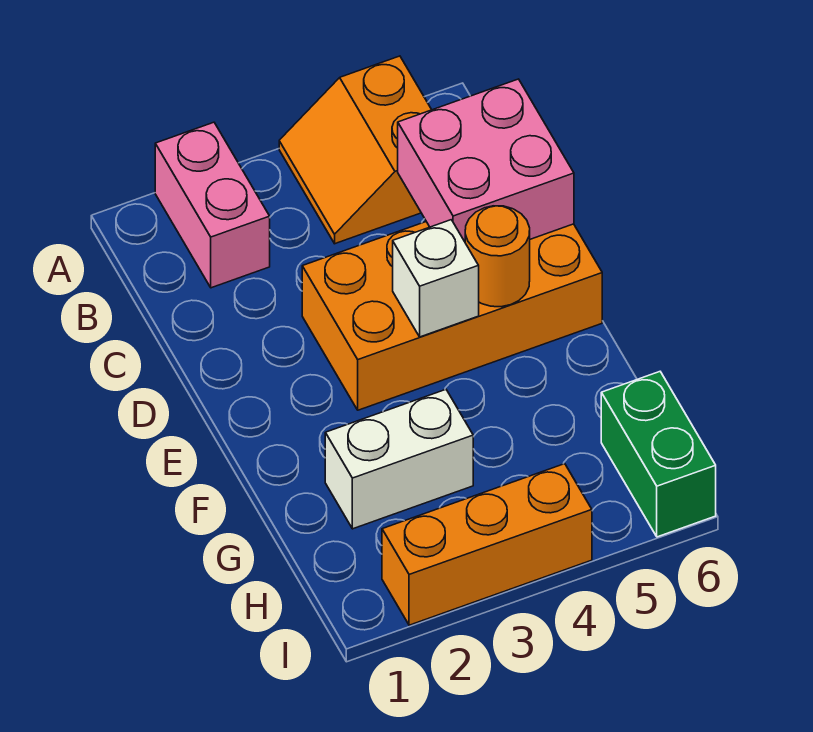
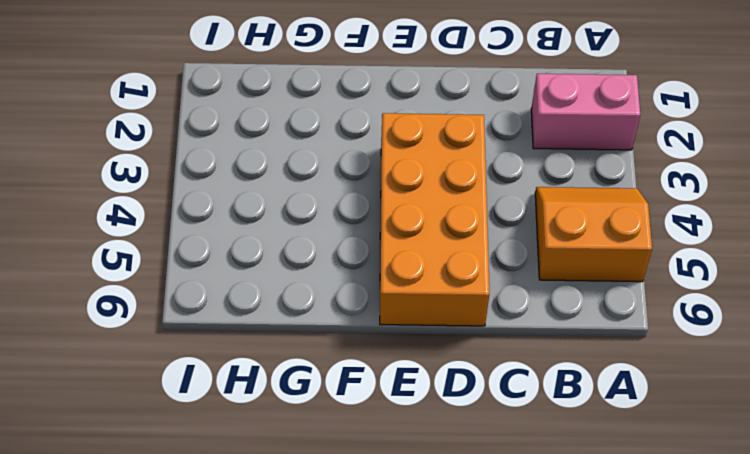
none -> white brick G2:G3 level 1
none -> green brick H6:I6 level 1

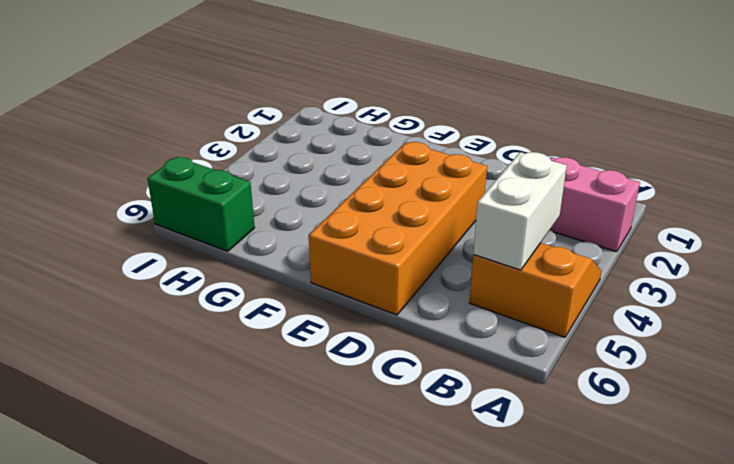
white brick B4:B5 level 2 -> white brick G2:G3 level 1
none -> orange brick I2:I4 level 1
none -> pink brick C5:D6 level 2

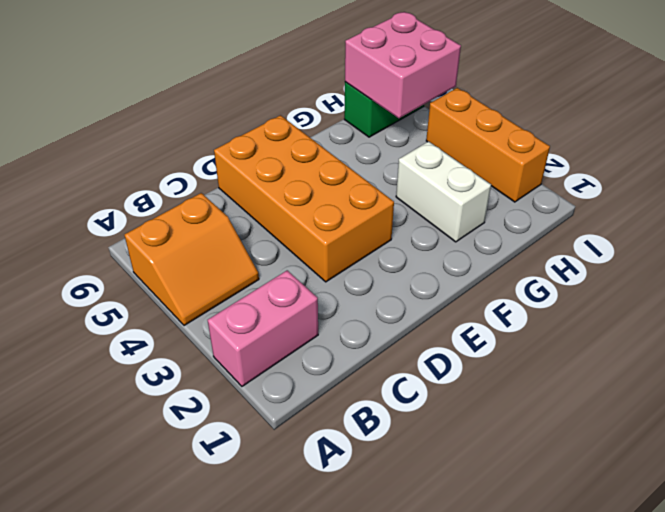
pink brick H5:I6 level 2 -> pink brick C5:D6 level 2
none -> white brick E4 level 2
none -> orange round brick E5 level 2

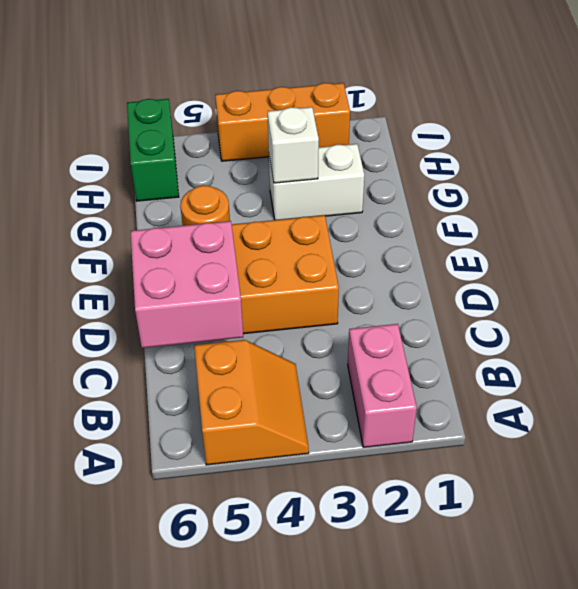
white brick G3 level 2 -> white brick E4 level 2

